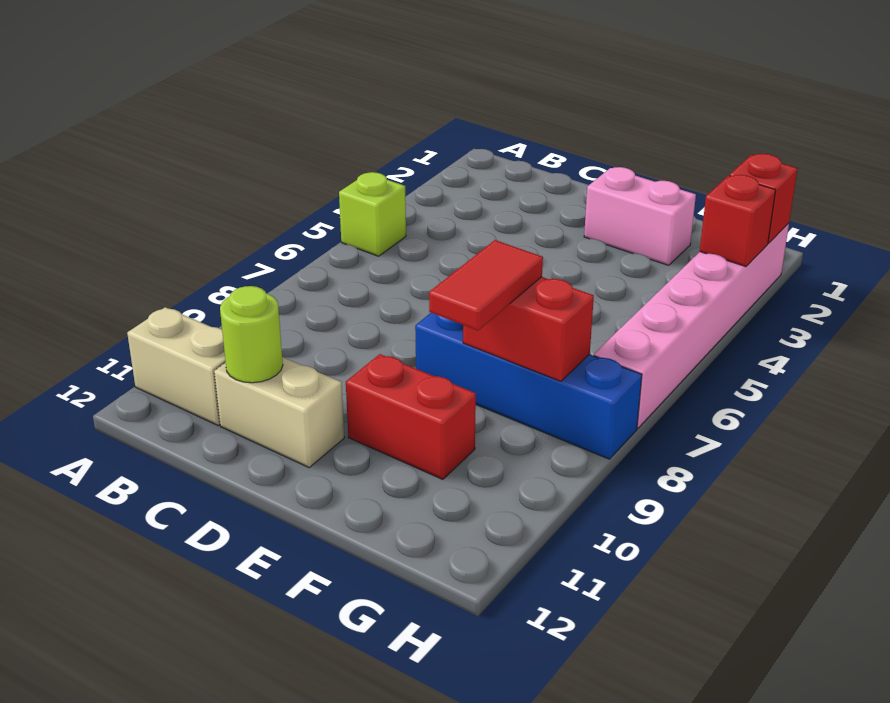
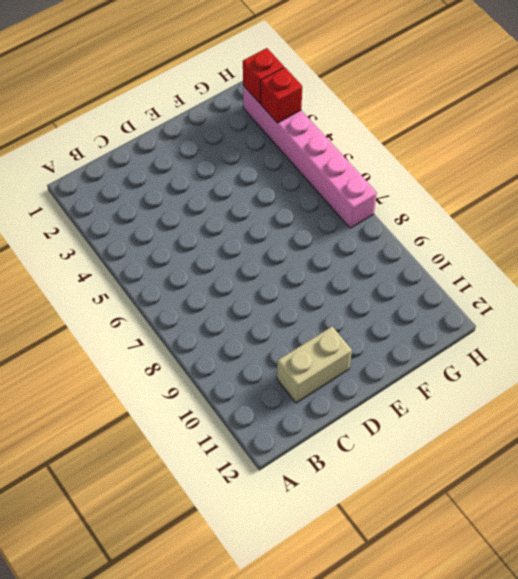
none -> lime brick A5 level 1
none -> tan brick A11:B11 level 1
none -> pink brick E2:F2 level 1

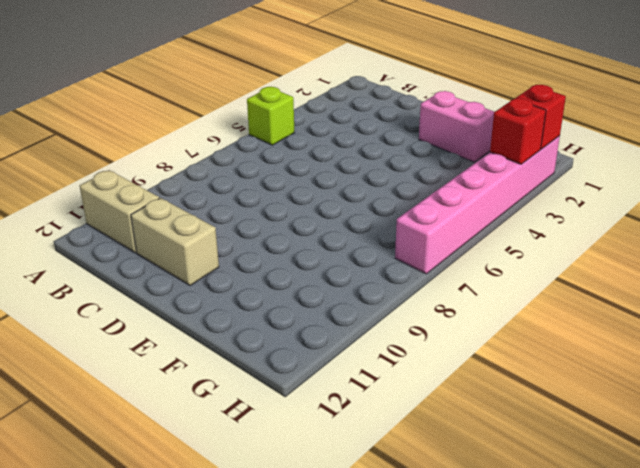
none -> blue brick E8:H8 level 1
none -> red brick E10:F10 level 1
none -> lime round brick C11 level 2

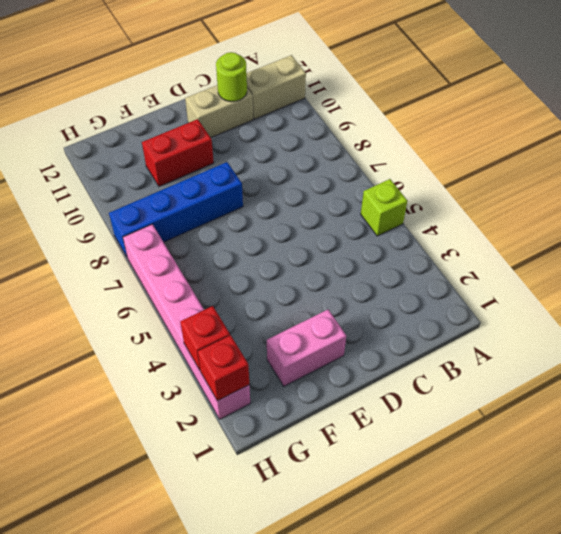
none -> red brick F8:G8 level 2
none -> red tile F8:F9 level 3

